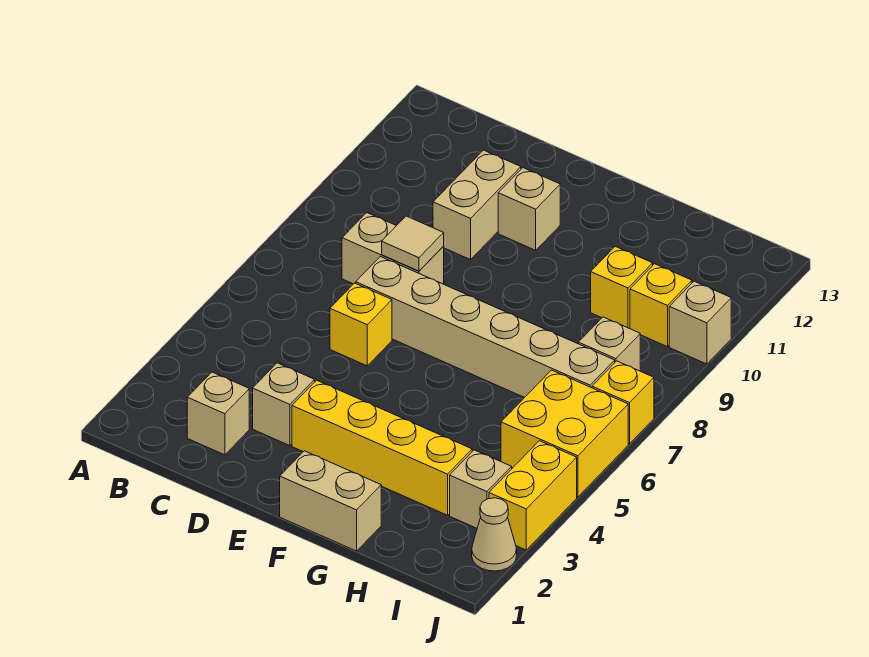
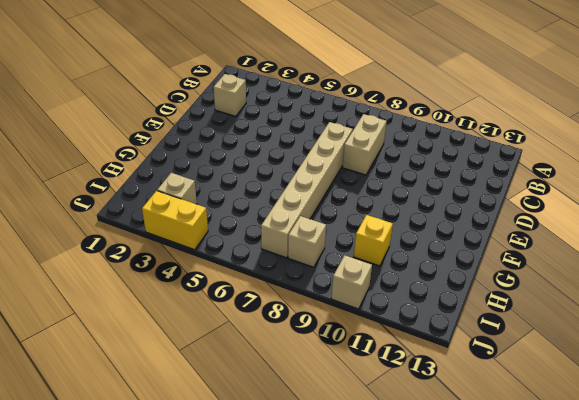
none -> tan brick D3 level 1
none -> yellow brick D6 level 1
none -> tan brick D10:D11 level 1

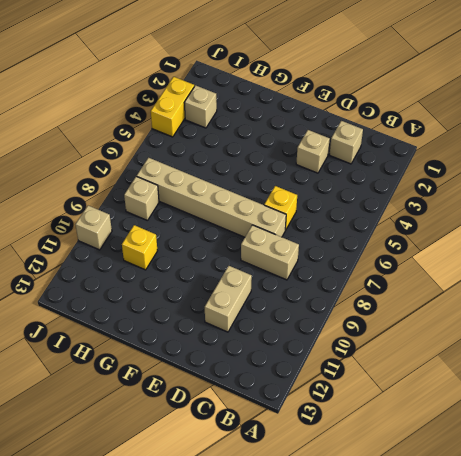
none -> yellow brick E3:H3 level 1
none -> tan brick E11 level 1
none -> tan brick F1:G1 level 1

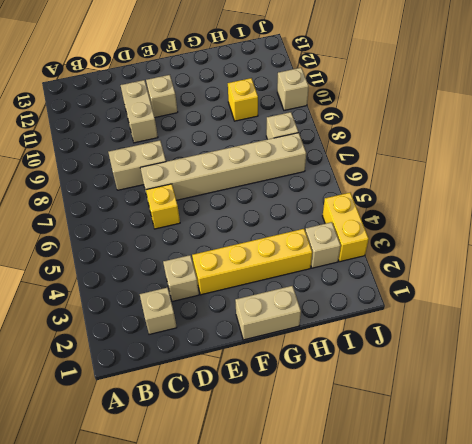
none -> yellow brick I5:J6 level 1
none -> yellow brick I10 level 1
none -> tan cone J2 level 1

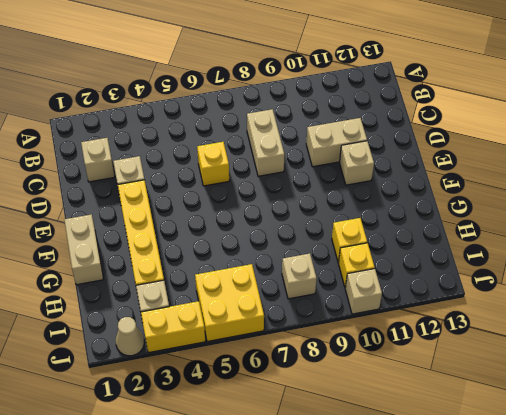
none -> tan brick D7:I7 level 1
none -> yellow brick J7 level 1
none -> tan tile D8 level 2

